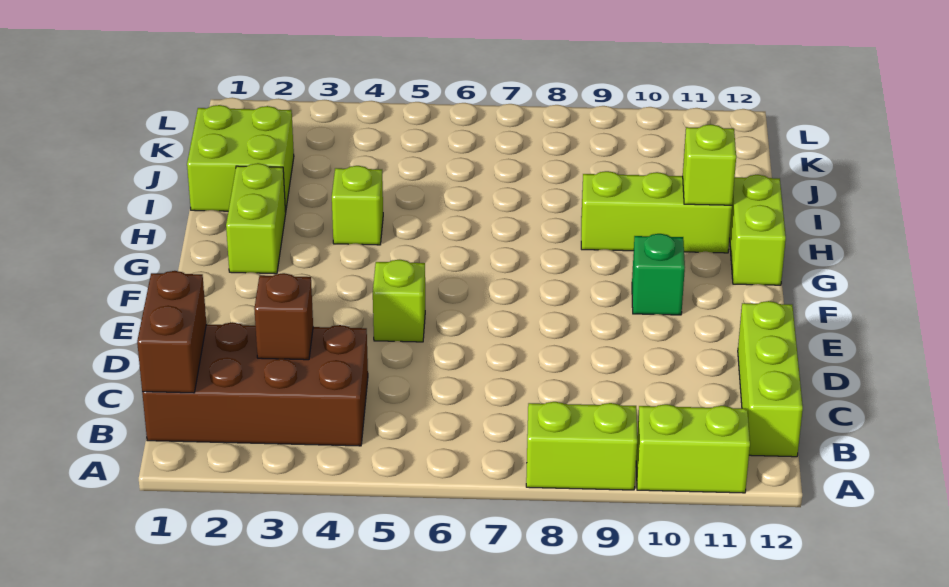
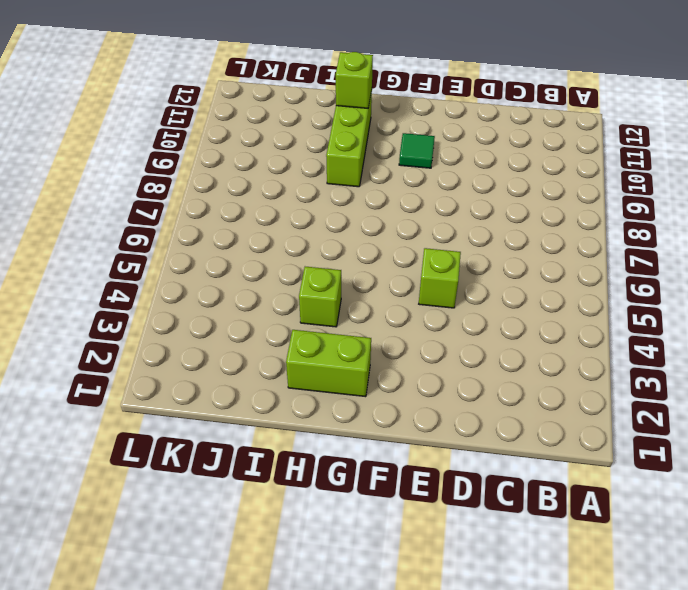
green tile F10 level 1 -> green brick F10 level 1
none -> lime brick A8:A9 level 1
none -> lime brick A10:A11 level 1
none -> brown brick B1:C4 level 1

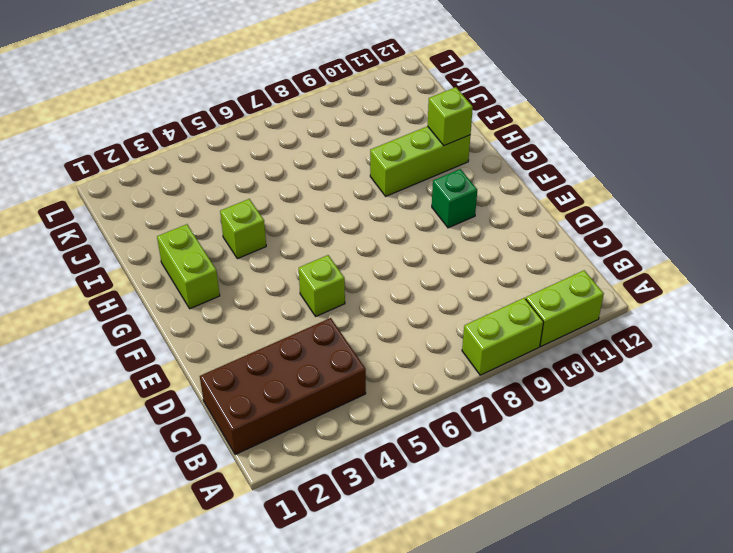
none -> lime brick B12:D12 level 1
none -> lime brick G12:H12 level 1
none -> lime brick I1:J2 level 1

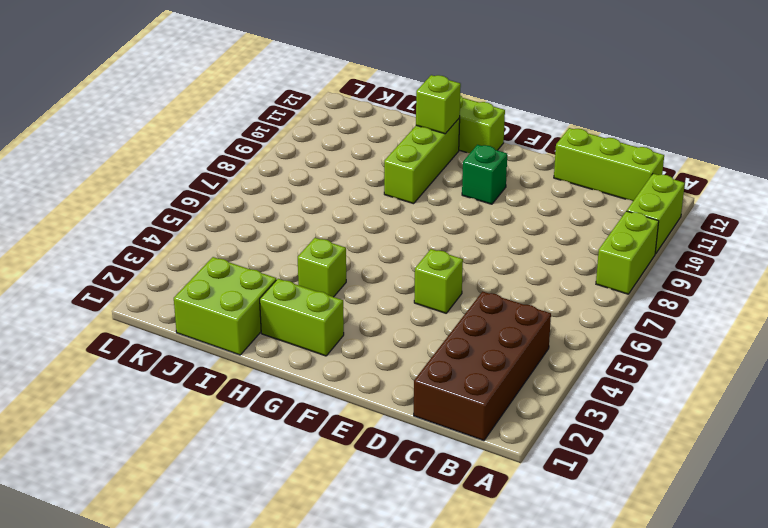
none -> brown brick B1:C1 level 2
none -> brown brick C3 level 2

